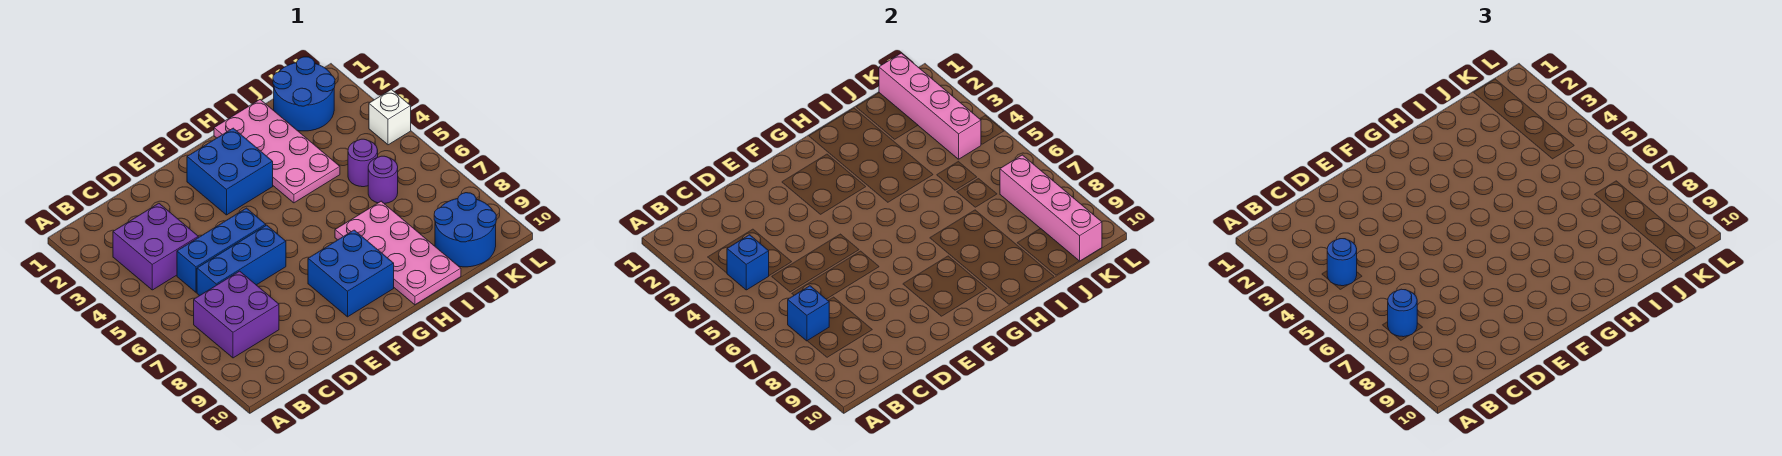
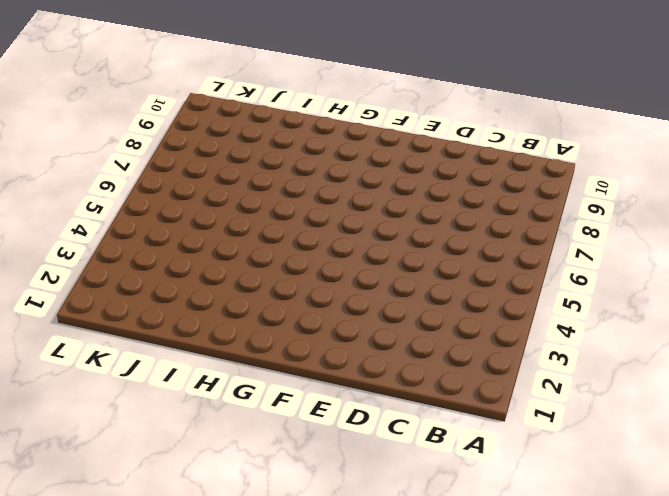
none -> purple brick B3:C4 level 1
none -> purple brick B7:C8 level 1
none -> blue brick C5:E5 level 1

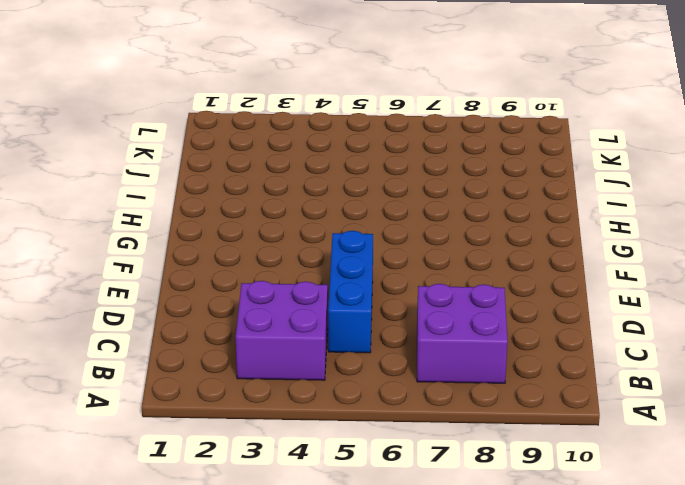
none -> blue brick C6:E6 level 1
none -> blue brick F2:G3 level 1
none -> blue brick F8:G9 level 1

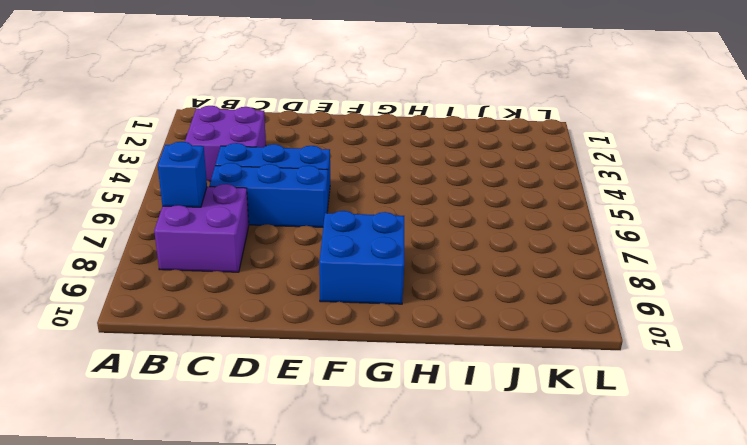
none -> blue brick F2:G3 level 1
none -> pink plate H1:I4 level 1
none -> pink plate H7:I10 level 1

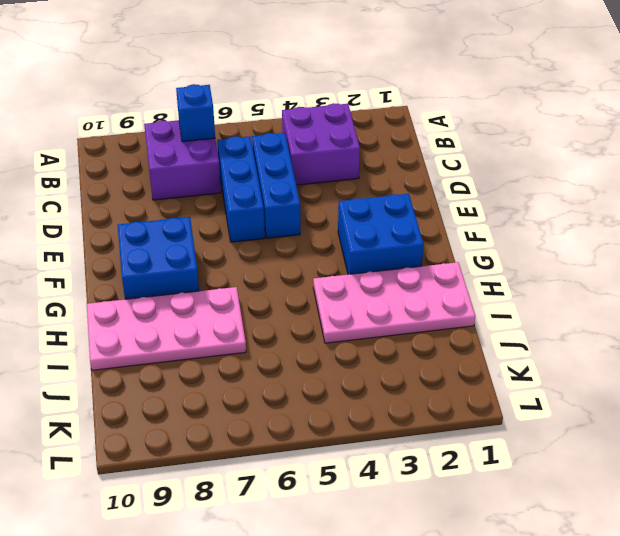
none -> blue round brick J1:K2 level 1
none -> purple round brick J5 level 1
none -> purple round brick J6 level 1

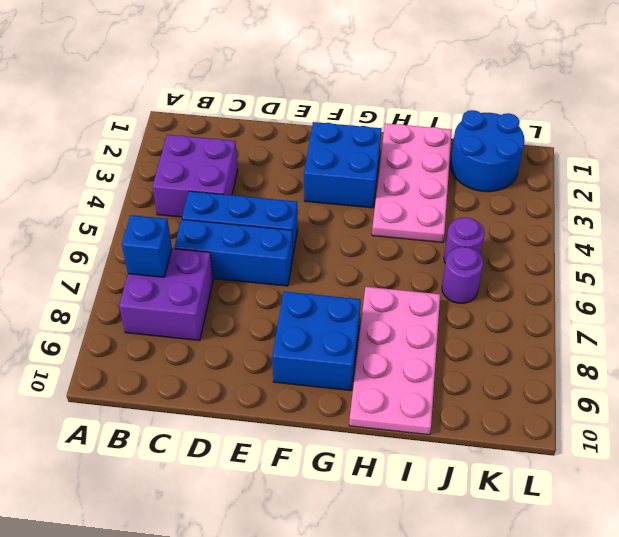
none -> blue round brick J9:K10 level 1
none -> white brick L4 level 1
none -> blue brick B4 level 2

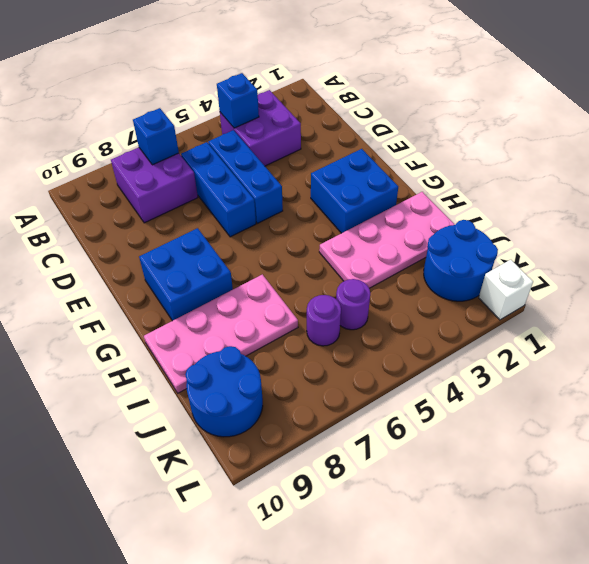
white brick L1 level 1 -> white brick L4 level 1
none -> pink brick K1:K4 level 2
none -> pink brick K7:K10 level 2
none -> blue round brick B4 level 3

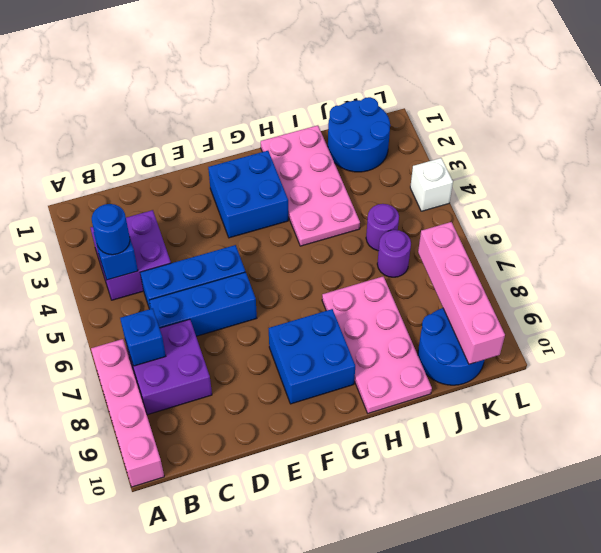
pink brick A7:A10 level 1 -> pink brick K1:K4 level 2
none -> blue round brick B7 level 3

